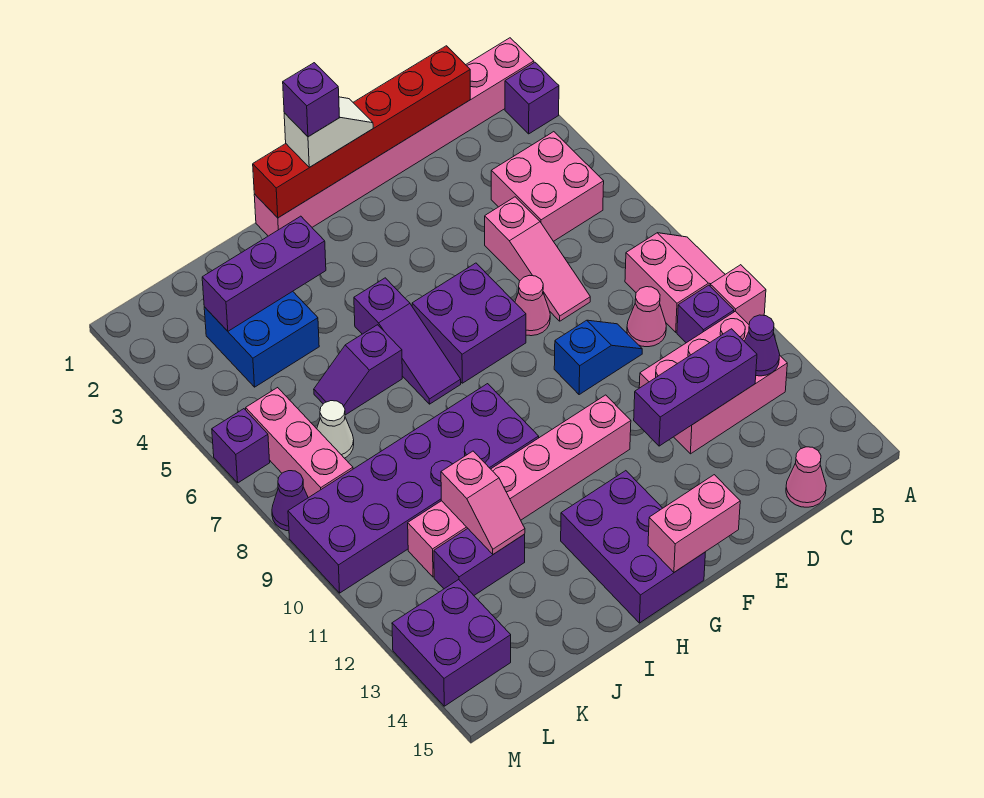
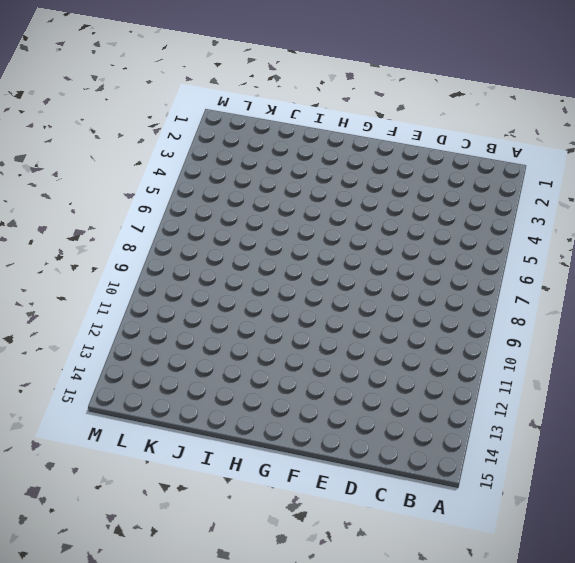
none -> pink brick A1:H1 level 1
none -> purple brick A2 level 1
none -> pink slope A8:B9 level 1 top B
none -> pink brick A10 level 1

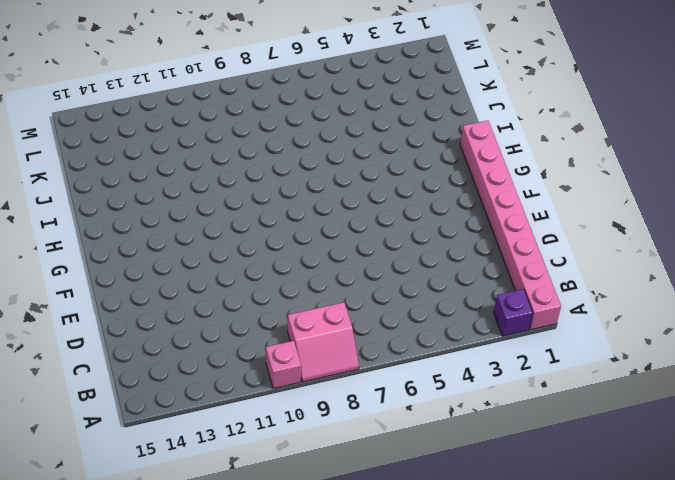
none -> pink brick B4:C5 level 1
none -> purple brick B10 level 1
none -> pink brick B11:D12 level 1
none -> pink cone C9 level 1

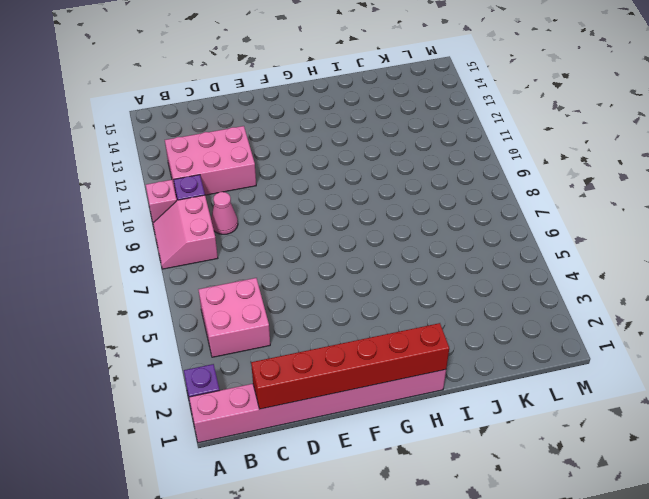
none -> pink cone C15 level 1
none -> pink slope D5:D7 level 1 top 5
none -> blue slope D9:E9 level 1 top E
none -> pink cone E7 level 1

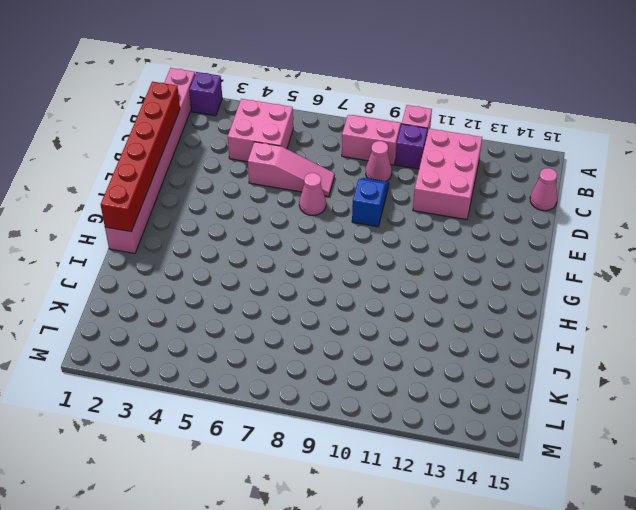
none -> purple brick F6:G7 level 1
none -> pink brick F11:K11 level 1
none -> purple brick G13:H15 level 1
none -> purple slope H5:H7 level 1 top 5

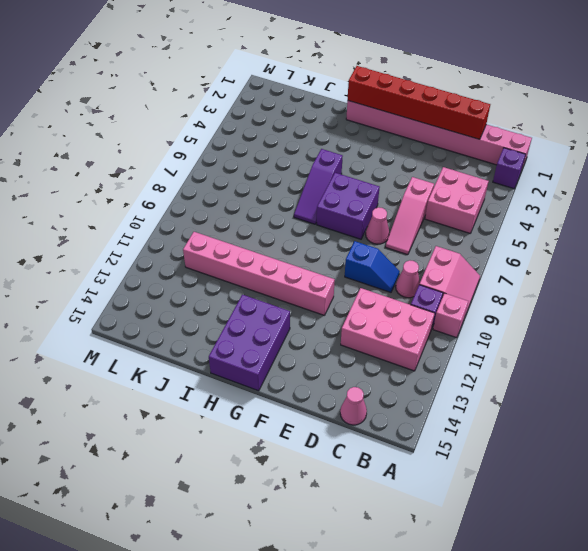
none -> purple brick H9:M10 level 1
none -> purple slope I6:J6 level 1 top I
none -> blue brick J3:K4 level 1
none -> purple brick J12:K12 level 1

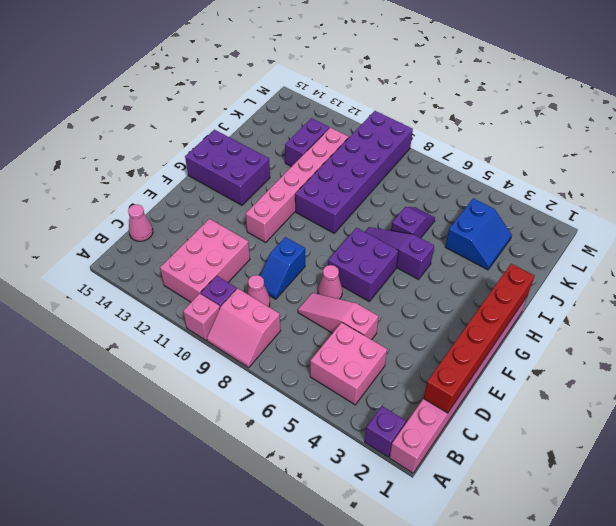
blue slope J3:K4 level 1 top 4 -> blue brick J3:K4 level 1
none -> white cone K7 level 1
none -> pink brick L6:L8 level 1
none -> purple brick L13:M14 level 1
none -> purple brick M6 level 1

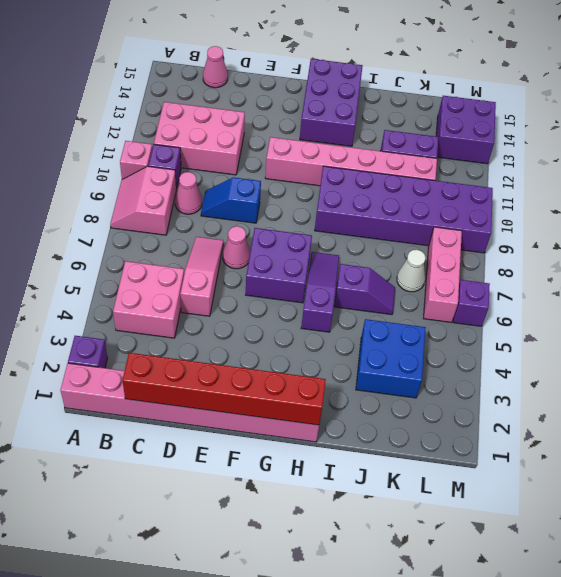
none -> purple cone M8 level 1
none -> purple cone B12 level 2
none -> purple brick C12:E12 level 2
none -> pink brick F15:G15 level 2

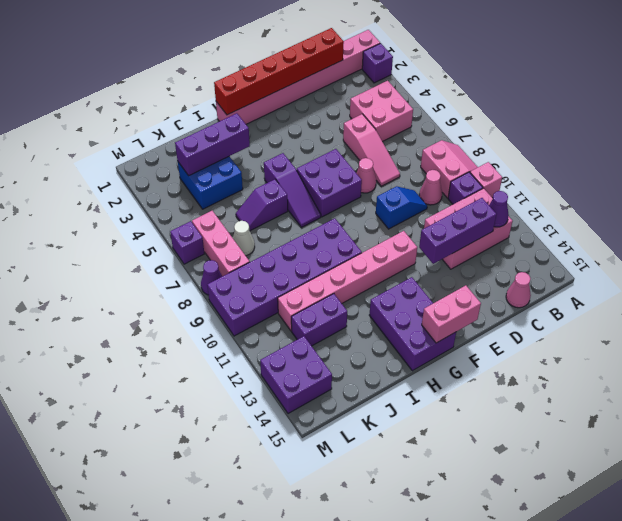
none -> pink slope J11:J12 level 2 top 11
none -> white slope F1:G1 level 3 top G
none -> purple brick G1 level 4

